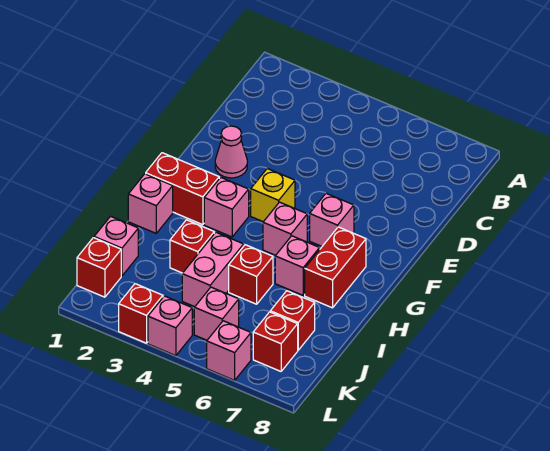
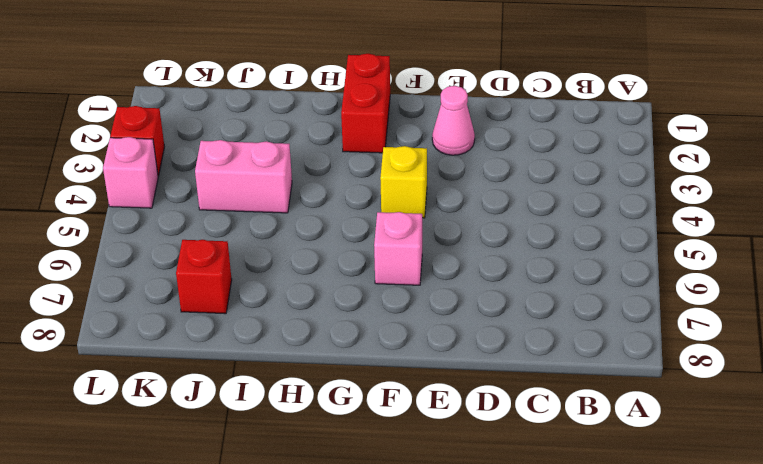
none -> pink brick G3 level 1
none -> pink brick G5 level 1
none -> red brick G7:H7 level 1

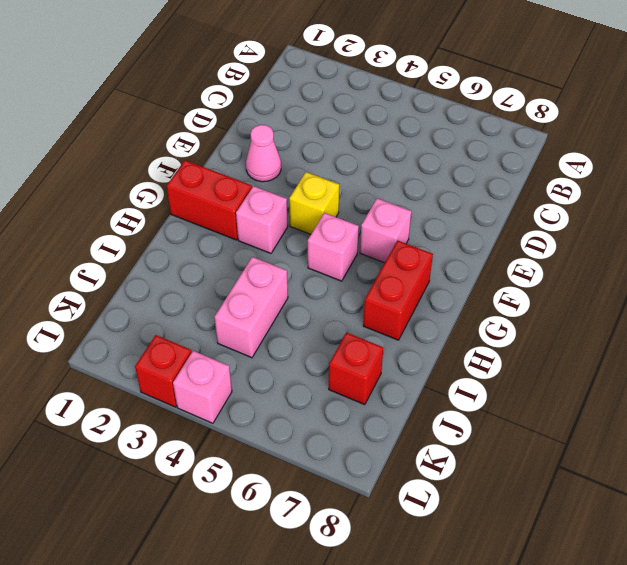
none -> pink brick H1 level 1
none -> pink brick H6 level 1
none -> red brick I3 level 1

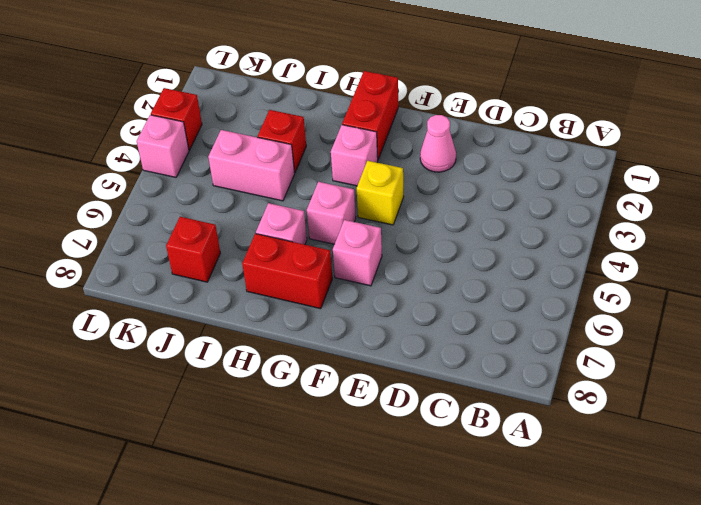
none -> pink brick H1 level 1
none -> red brick I5 level 1
none -> pink brick J1 level 1

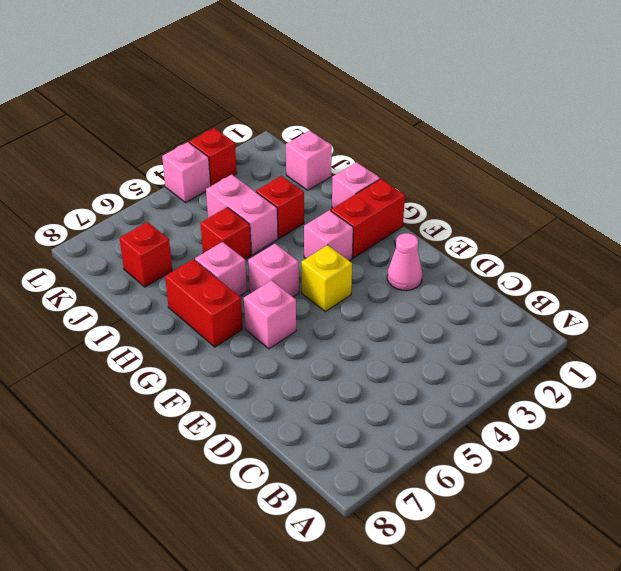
none -> red brick K1 level 1
none -> pink brick K5 level 1
none -> red brick K7 level 1

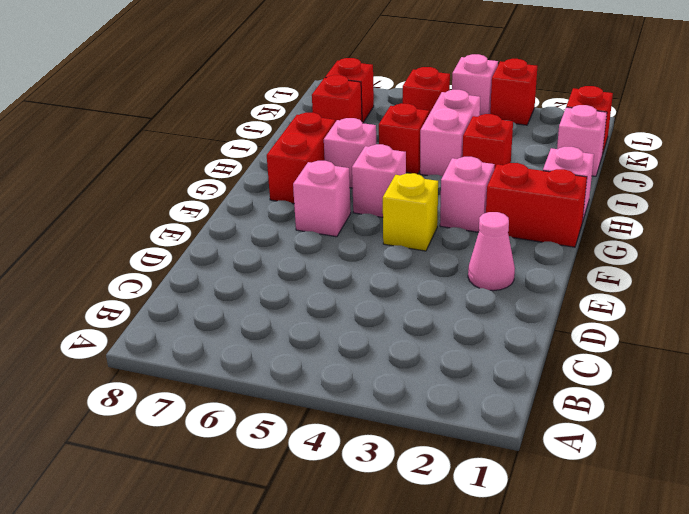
red brick K5 level 1 -> pink brick K5 level 1
none -> pink brick L6 level 1

